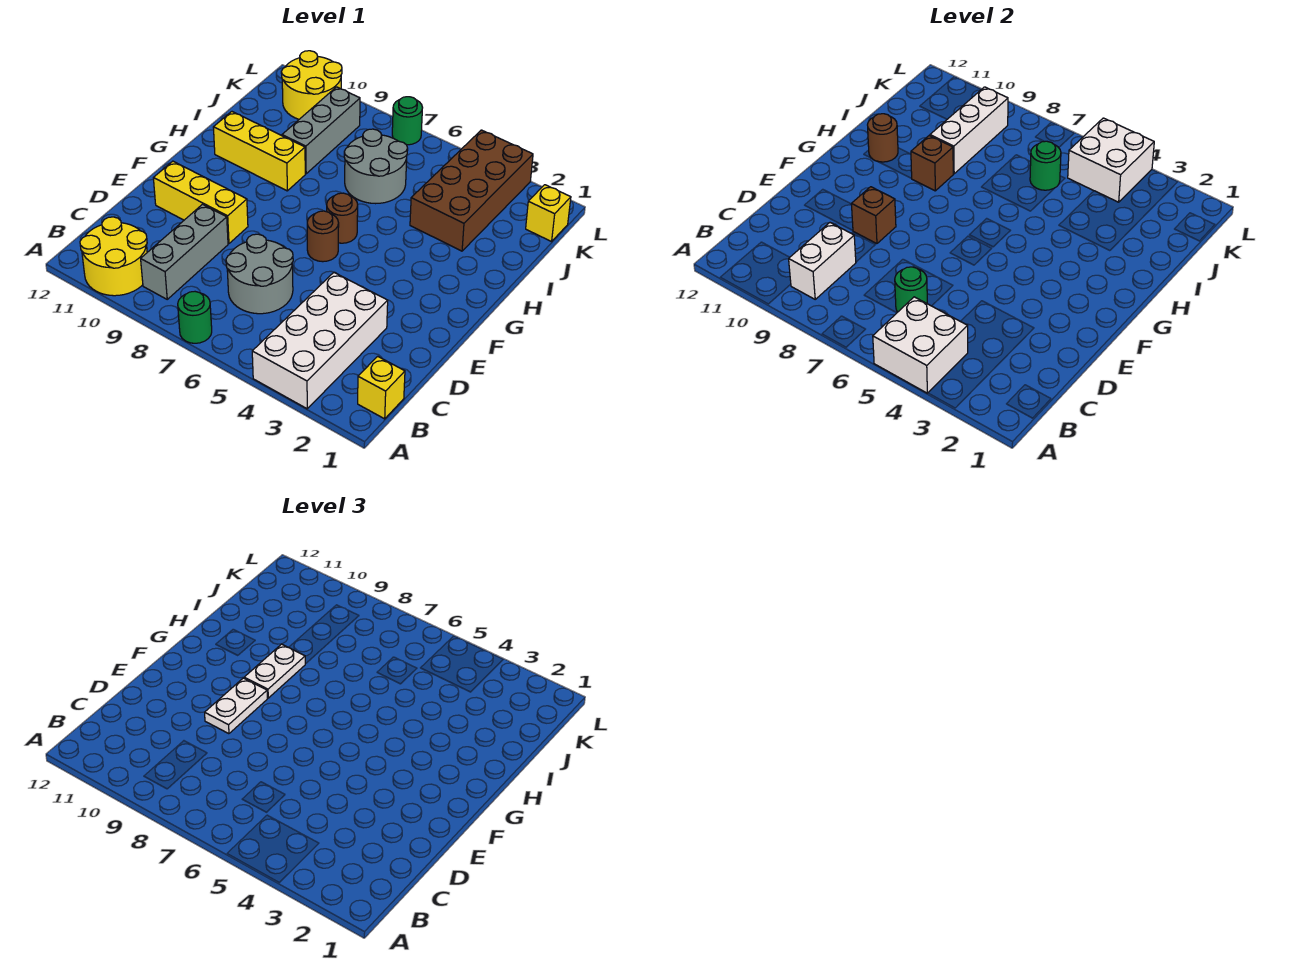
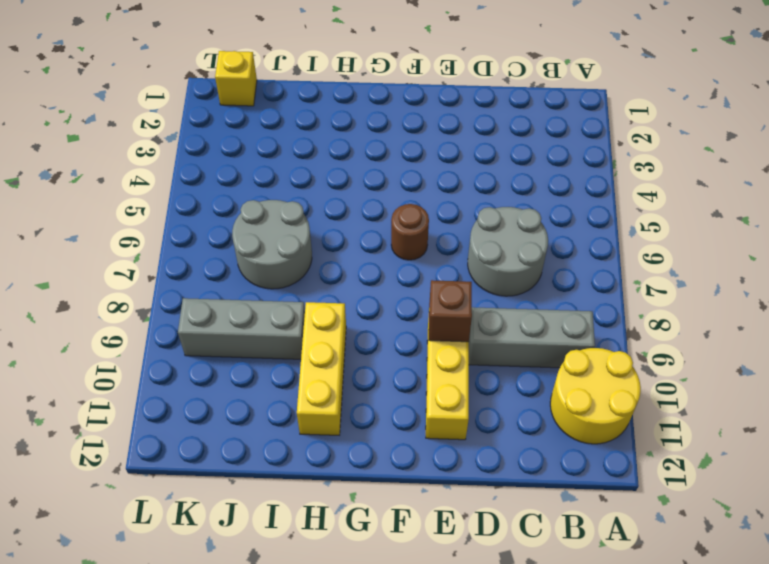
none -> white brick A3:D4 level 1
none -> green round brick A7 level 1
none -> yellow brick B1 level 1

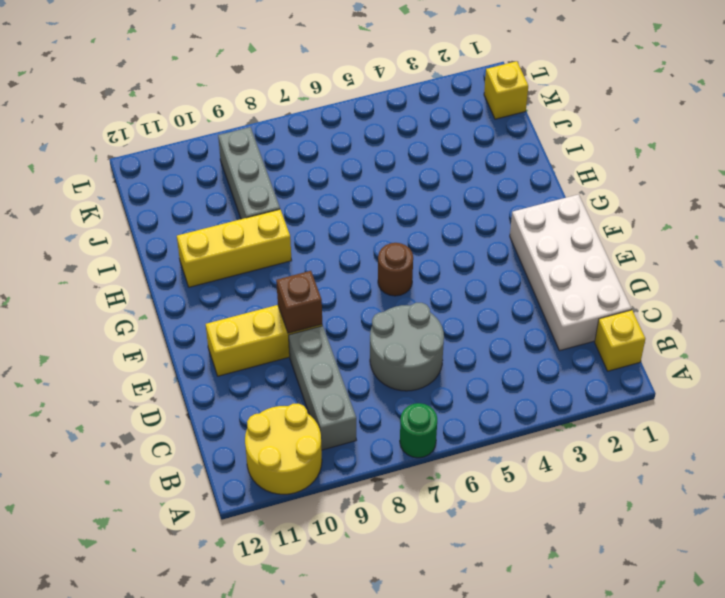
white brick C1:F2 level 1 -> white brick A3:D4 level 1
none -> brown round brick G6 level 1
none -> brown brick I3:L4 level 1
none -> grey round brick I6:J7 level 1

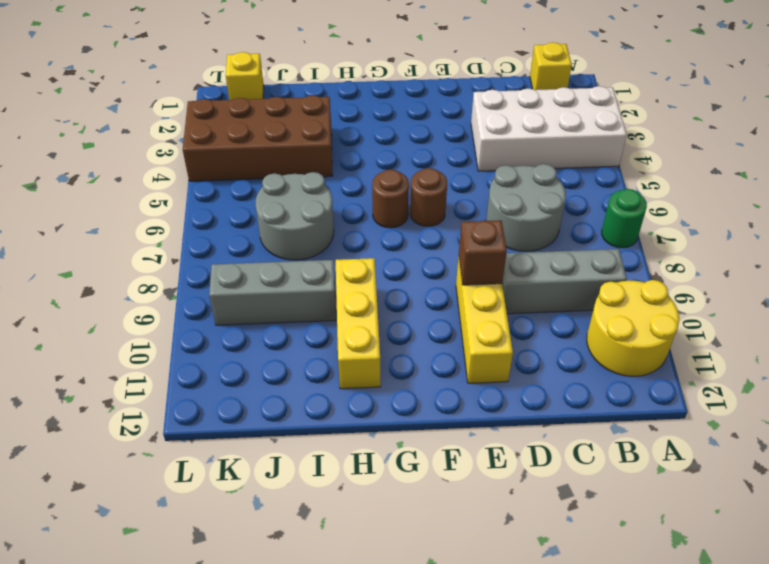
none -> yellow round brick K10:L11 level 1
none -> green round brick L7 level 1
none -> white brick A4:B5 level 2

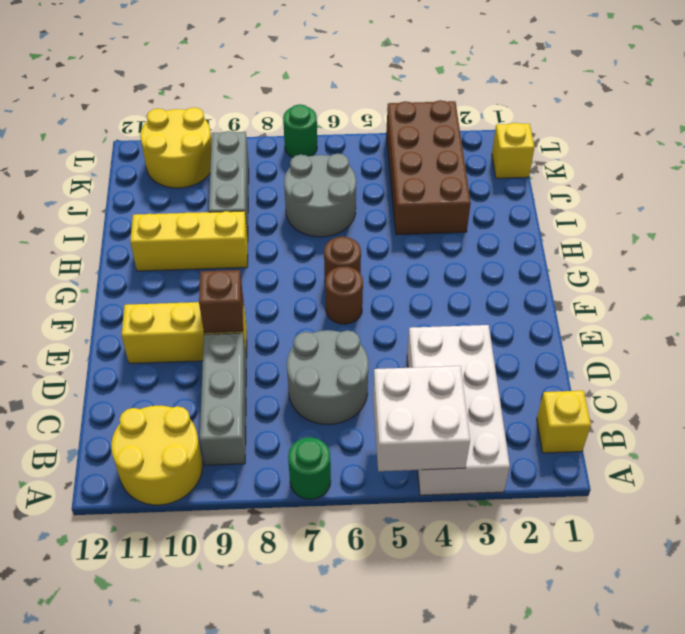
none -> white brick B9:C9 level 2
none -> green round brick C6 level 2
none -> brown brick H9 level 2

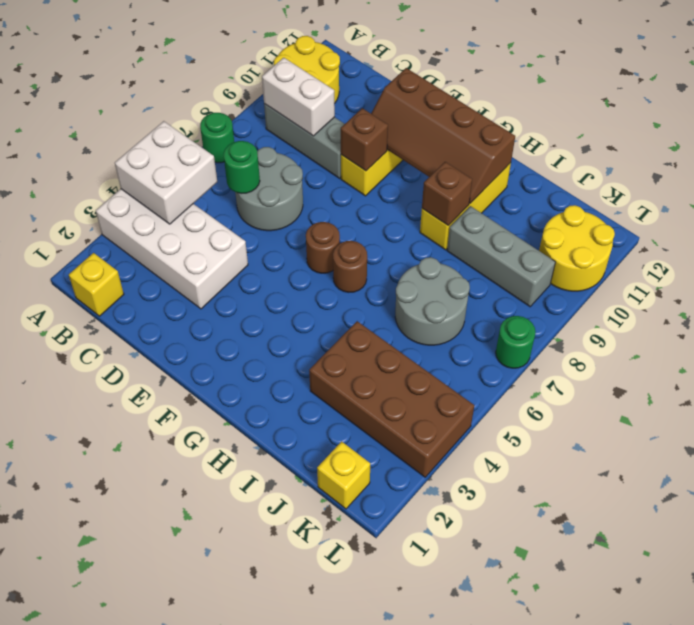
brown slope E10:H11 level 2 top 11 -> brown round brick H11 level 2
none -> white brick I9:K9 level 2
none -> green round brick J6 level 2
none -> white brick K4:L5 level 2

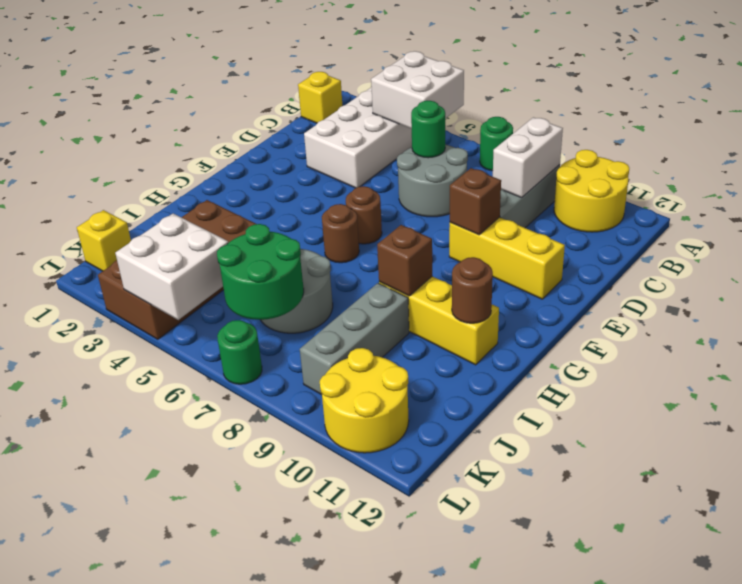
green round brick J6:K7 level 2 -> green round brick J6 level 2
none -> white brick I9:K9 level 2
none -> white plate E9:F9 level 3
none -> white plate G9:H9 level 3

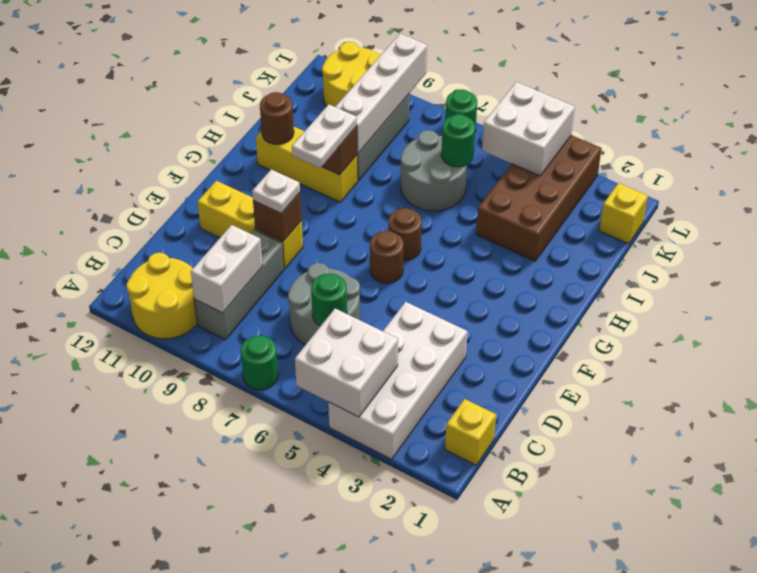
white plate E9 level 3 -> white plate E9:F9 level 3
white brick I9:L9 level 2 -> white brick I9:K9 level 2

